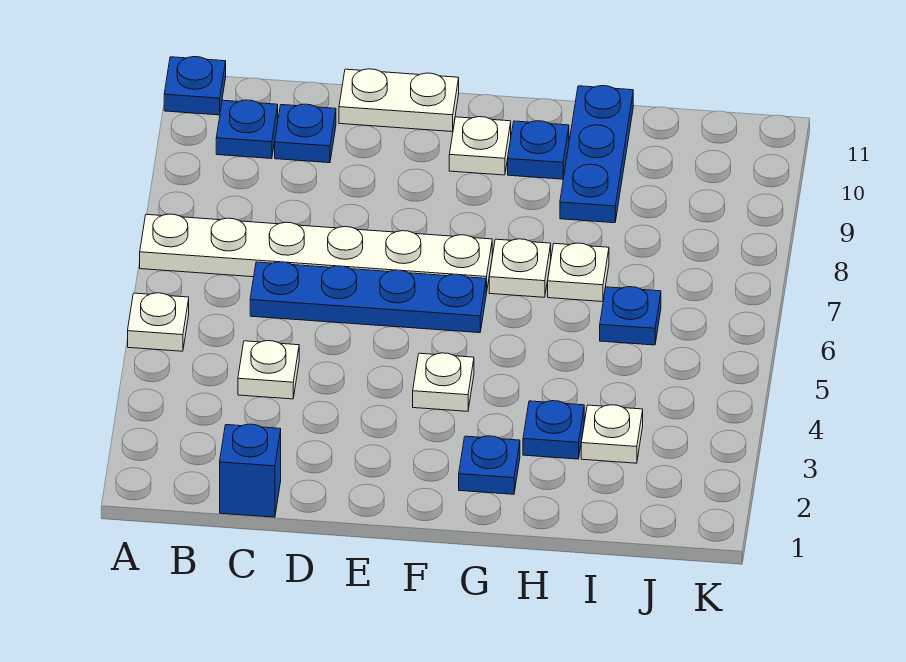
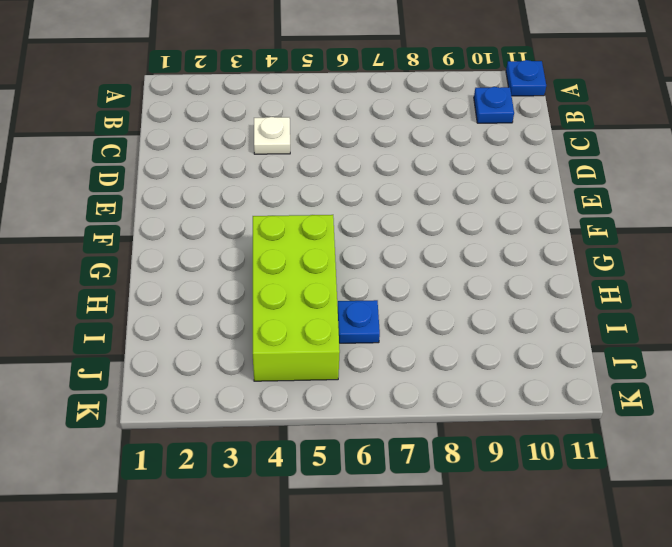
lime brick G4:J5 level 1 -> none
none -> white plate A5 level 1
none -> white plate A7:F7 level 1
none -> blue brick C1 level 1

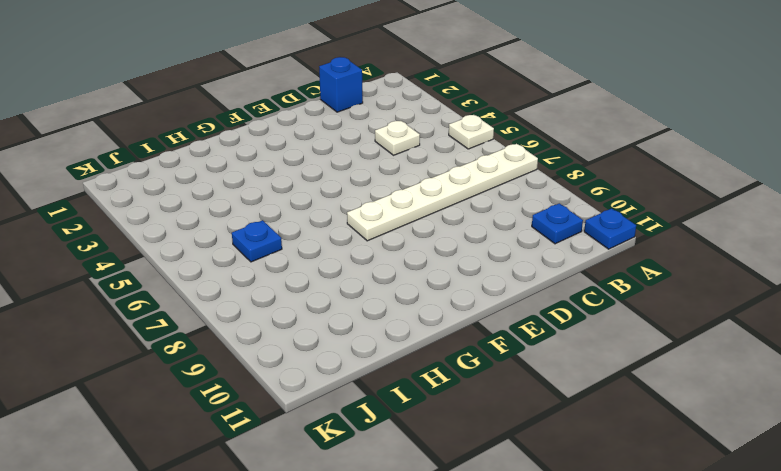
none -> blue plate C6:F6 level 1
none -> blue plate C10 level 1
none -> white plate D11:E11 level 1

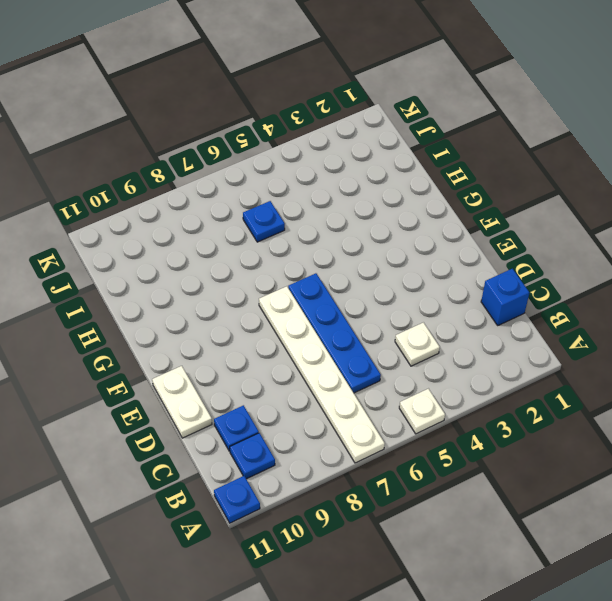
none -> white plate F4 level 1
none -> white plate F10 level 1
none -> blue plate G2 level 1

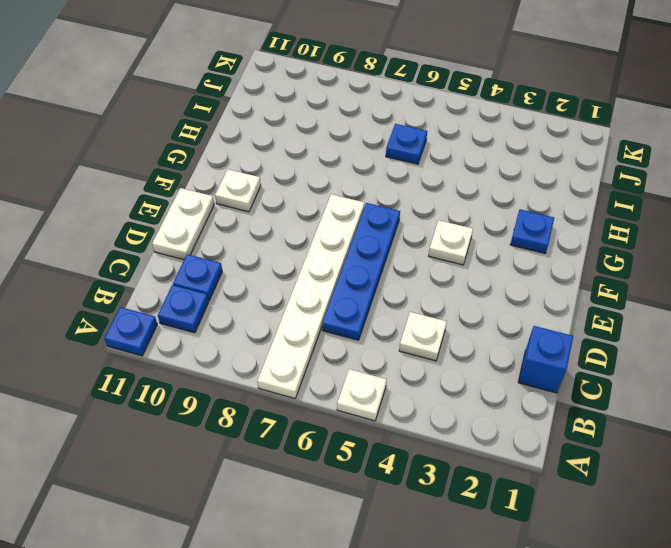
none -> white plate G7 level 1
none -> blue plate G10 level 1
none -> blue plate H3 level 1

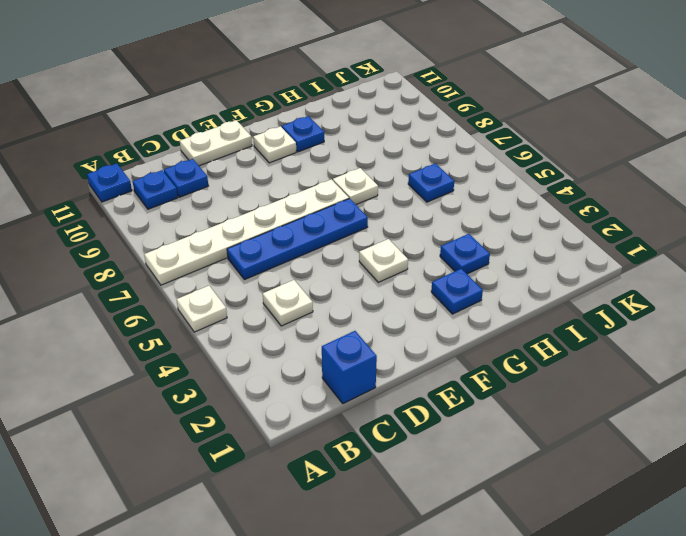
none -> white plate H7 level 1
none -> blue plate H9:H11 level 1
none -> white plate I3 level 1

